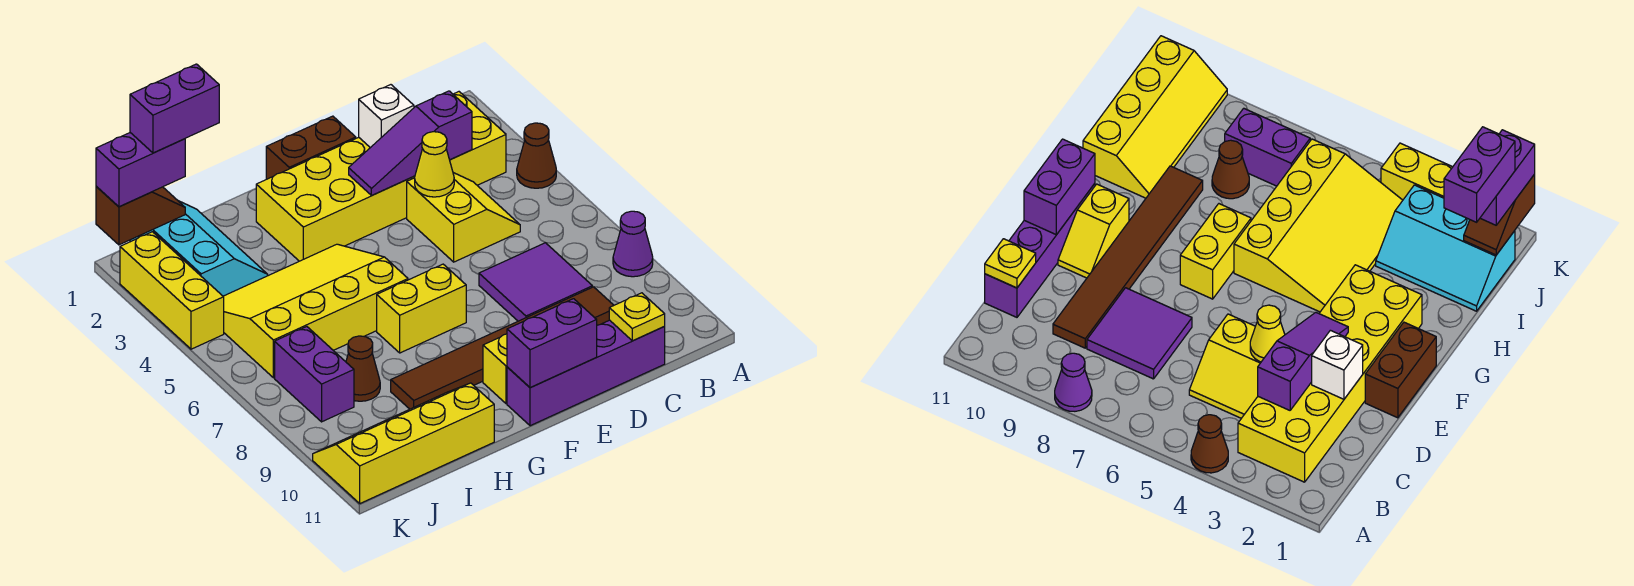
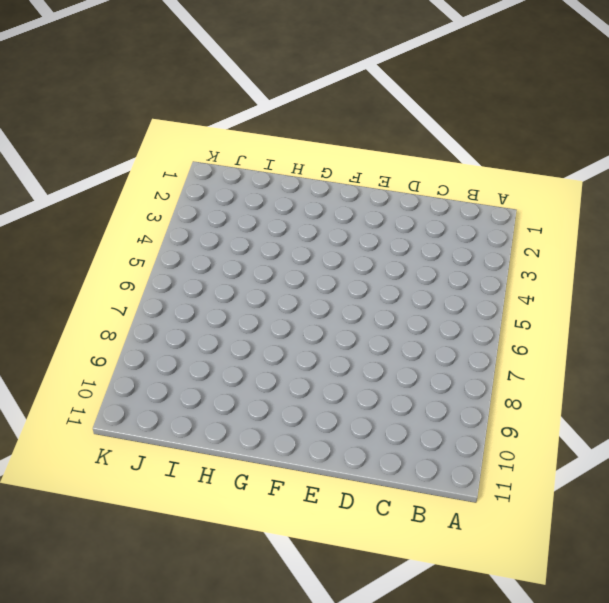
none -> brown cone A4 level 1
none -> purple cone A8 level 1
none -> yellow brick B2:G3 level 1

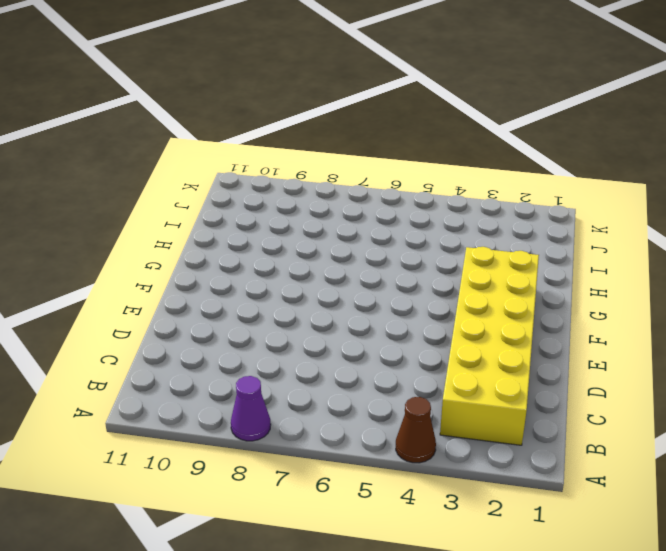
none -> yellow slope C4:D5 level 1 top D
none -> purple tile C7:D8 level 1
none -> brown tile C9:H9 level 1

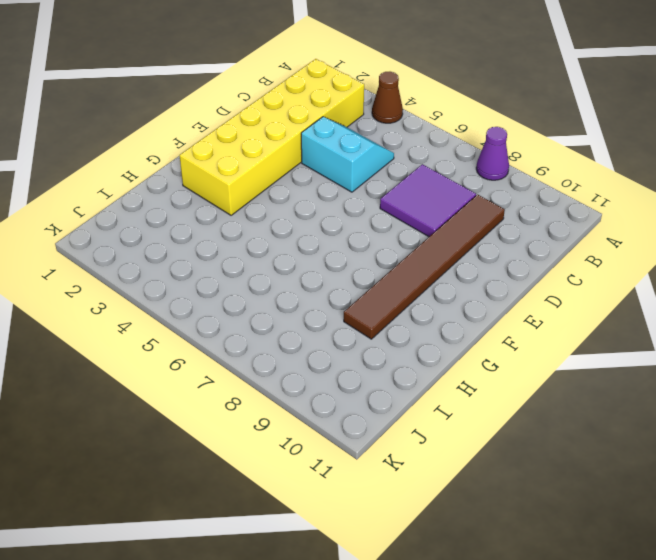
cyan slope C4:D5 level 1 top D -> yellow slope C4:D5 level 1 top D
none -> purple brick C11:F11 level 1
none -> brown brick E1:F1 level 1
none -> yellow slope E10:F10 level 1 top F

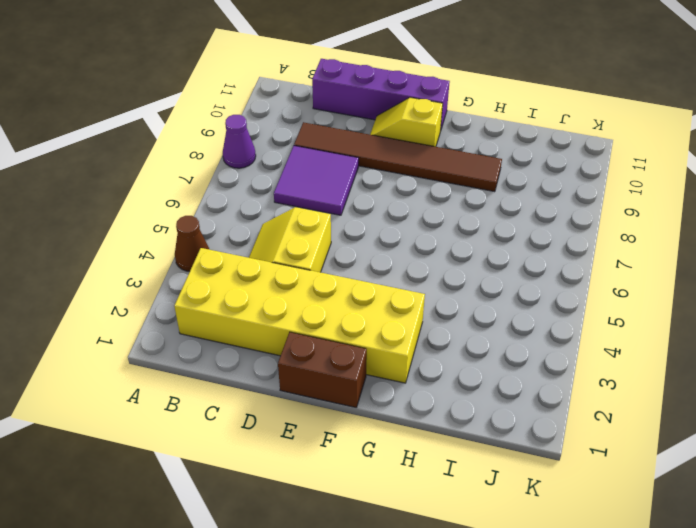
none -> yellow brick F7:G7 level 1
none -> yellow slope G4:J6 level 1 top 6
none -> yellow slope H10:K11 level 1 top 11

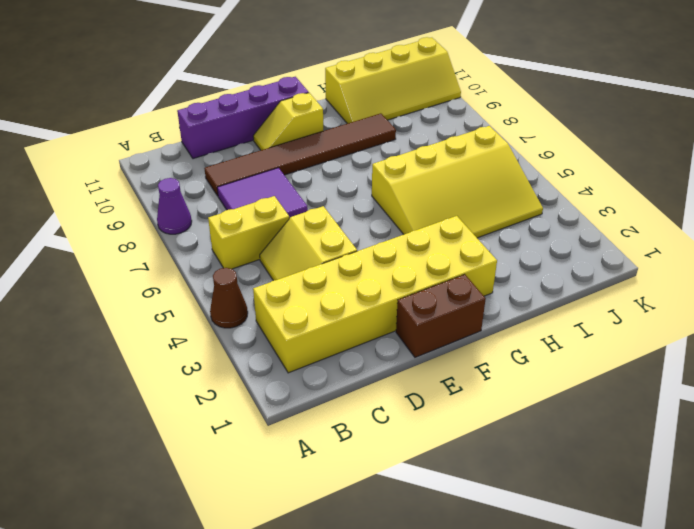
yellow brick B6:C6 level 1 -> yellow brick F7:G7 level 1
none -> cyan slope I1:J3 level 1 top J
none -> brown cone I8 level 1
none -> purple brick J7:J8 level 1

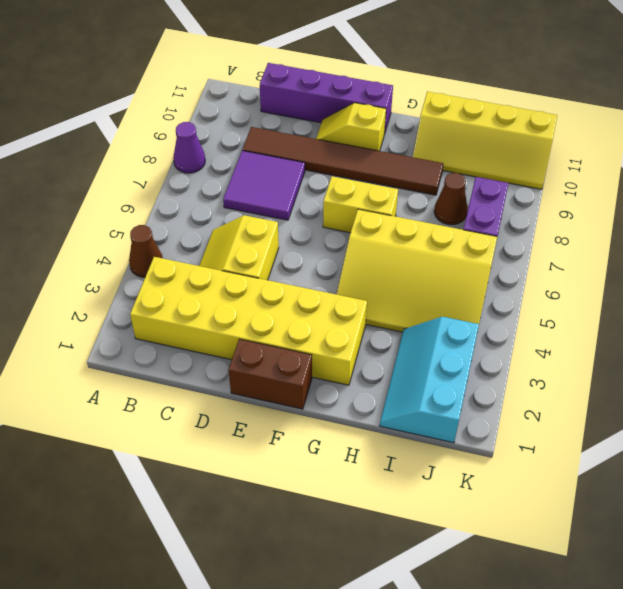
none -> yellow brick K2:K4 level 1
none -> purple slope C3:E3 level 2 top C
none -> yellow plate C11 level 2

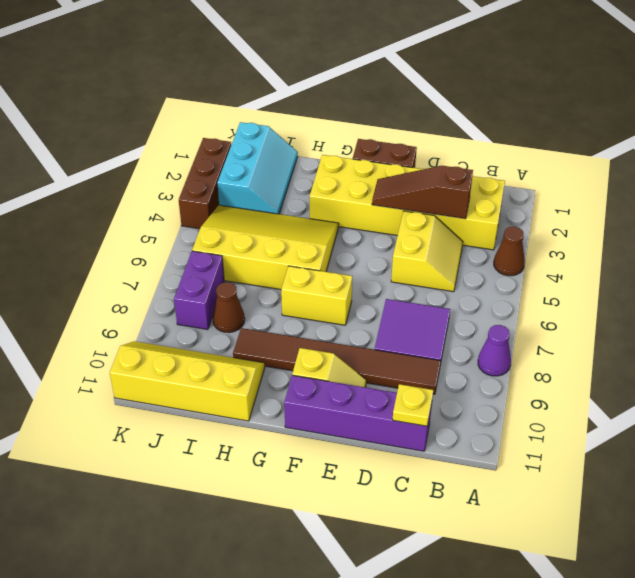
brown slope C3:E3 level 2 top C -> purple slope C3:E3 level 2 top C
brown brick K2:K4 level 1 -> yellow brick K2:K4 level 1
none -> white brick D2 level 2
none -> yellow cone D4 level 2
none -> purple brick E11:F11 level 2

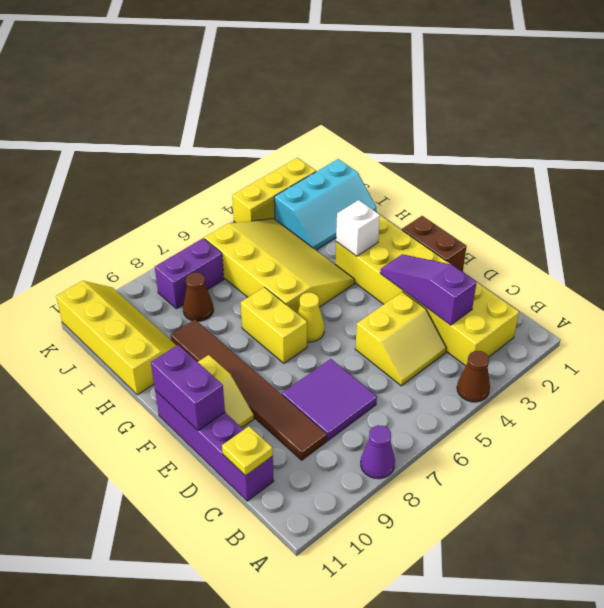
yellow cone F6 level 1 -> yellow cone D4 level 2
white brick G3 level 2 -> white brick D2 level 2
none -> brown slope J1:K1 level 2 top K
none -> purple brick J1:K1 level 3
none -> purple brick I1:J1 level 4

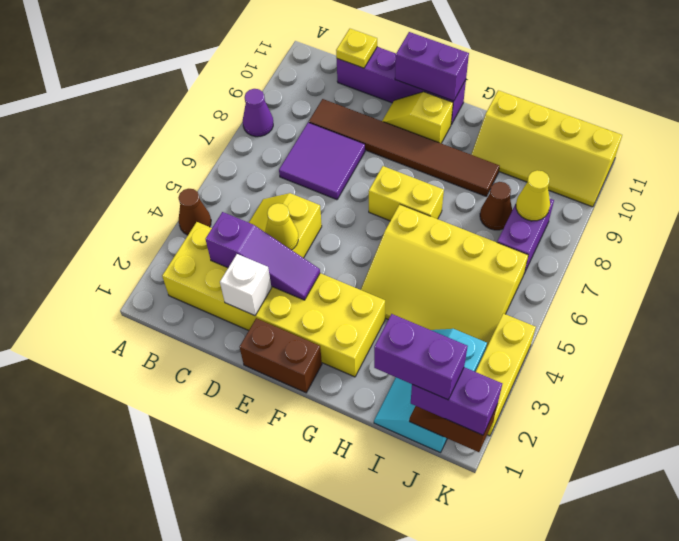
yellow cone J8 level 2 -> none

